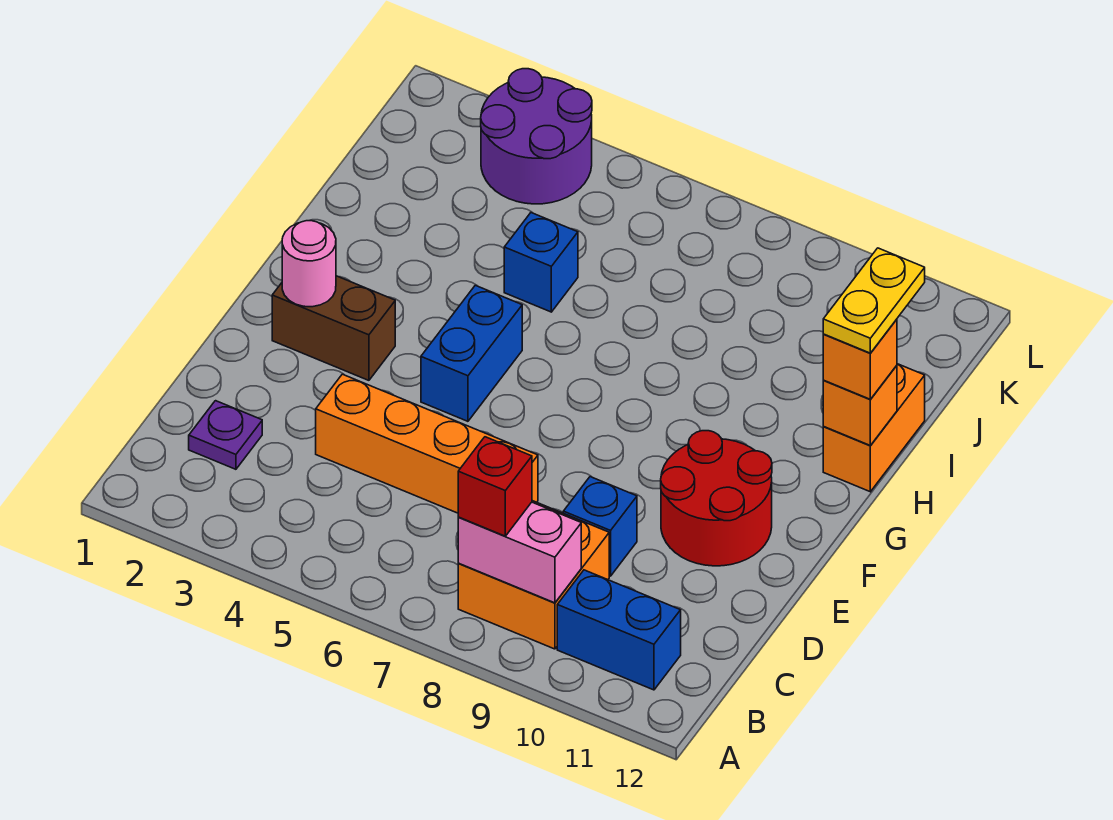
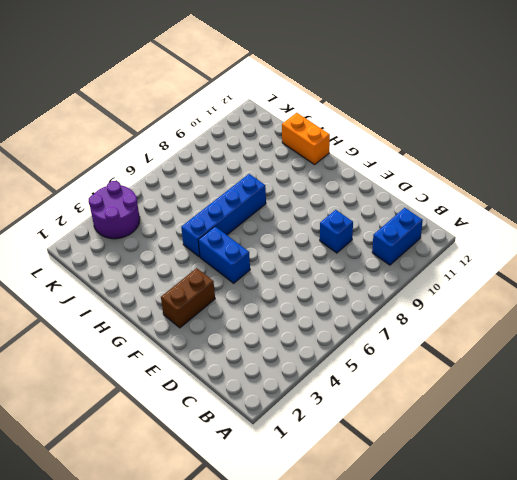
blue brick H5:H8 level 1 -> none
none -> orange brick B8:C9 level 1
none -> purple plate C2 level 1
none -> orange brick D4:D7 level 1

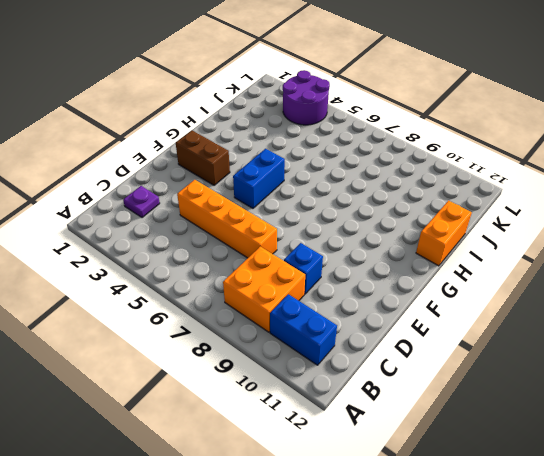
none -> red round brick E10:F11 level 1
none -> blue brick I5 level 1
none -> pink brick B8:B9 level 2

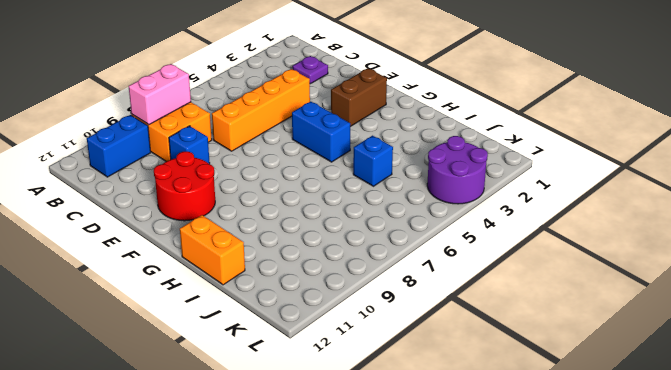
none -> pink round brick F2 level 2
none -> orange brick H12 level 2
none -> red brick B8 level 3

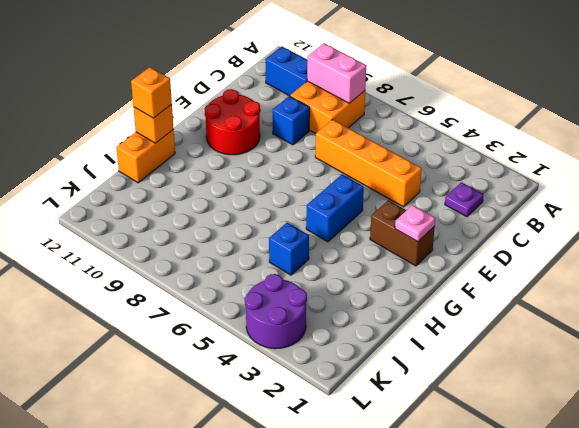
pink plate F2 level 2 -> pink round brick F2 level 2
none -> red brick B8 level 3
none -> yellow plate H12:I12 level 4

